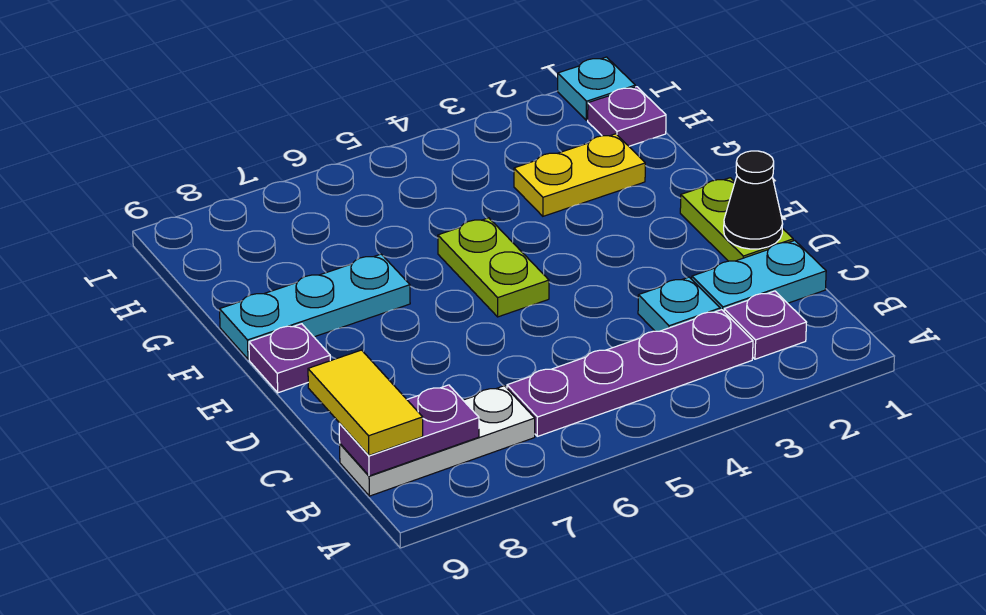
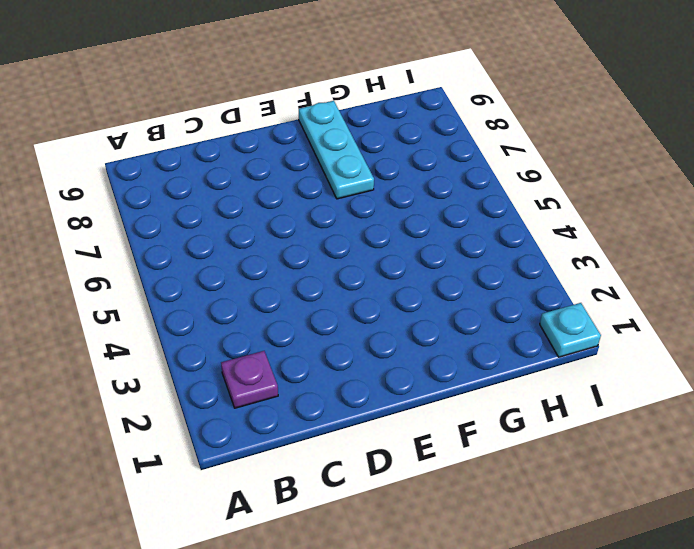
none -> purple plate B3:B6 level 1
none -> white plate B7:B9 level 1
none -> cyan plate C1:C2 level 1

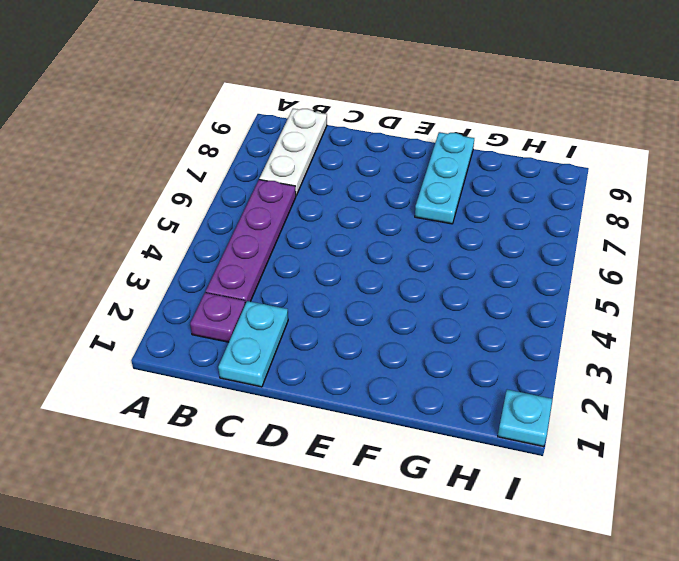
none -> cyan plate C3 level 1
none -> lime plate D1:E1 level 1
none -> lime plate E5:F5 level 1

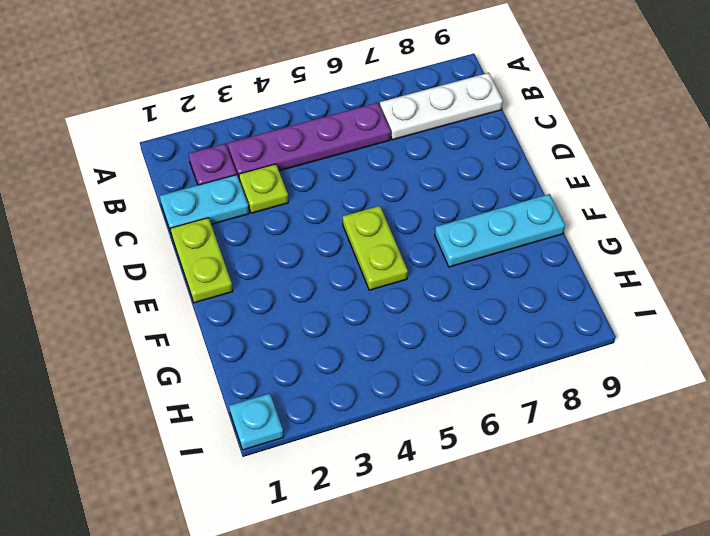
lime plate C3 level 1 -> cyan plate C3 level 1
none -> purple plate E9 level 1
none -> yellow plate G2:G3 level 1
none -> purple plate H1 level 1

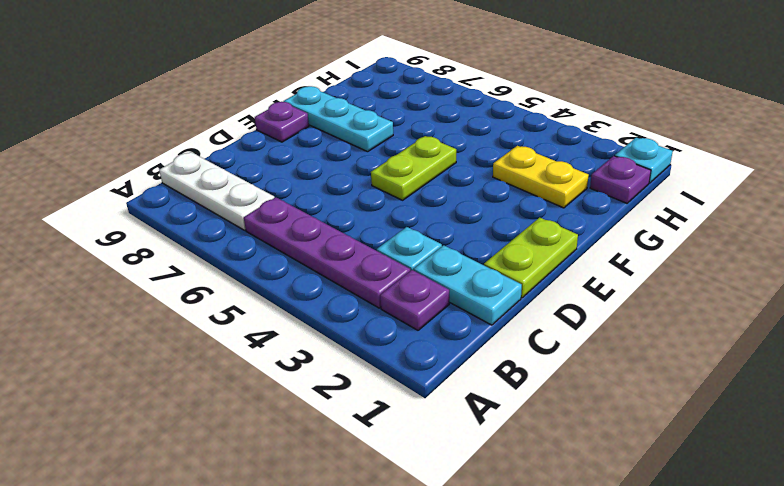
none -> purple plate B8:B9 level 2
none -> black cone D1 level 2
none -> yellow tile B9:C9 level 3

